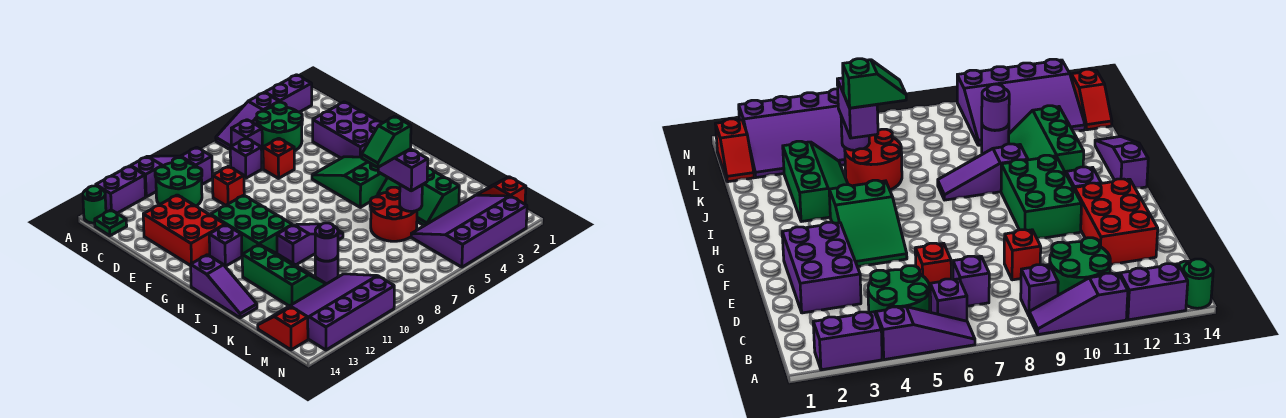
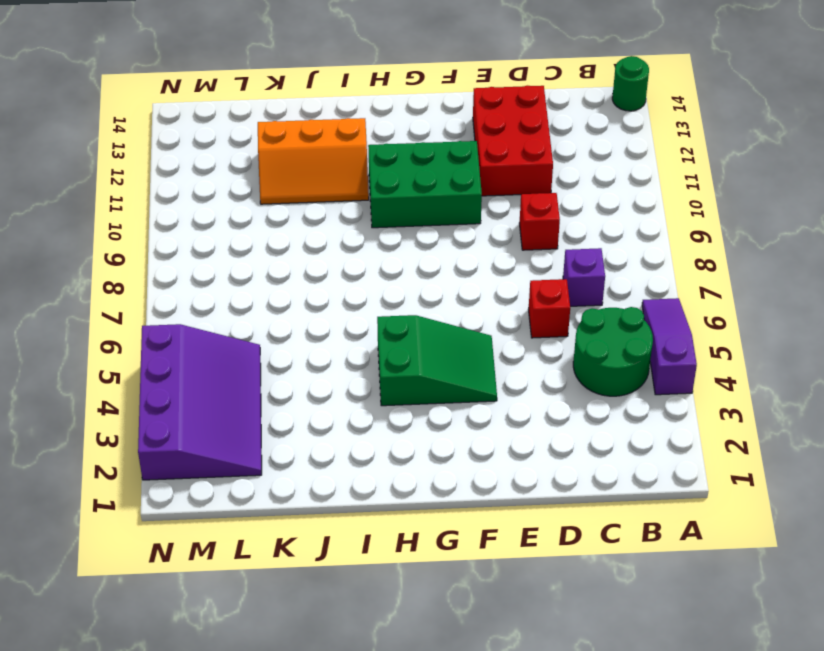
red brick D11:E13 level 1 -> red brick D12:F13 level 1
orange slope I11:K12 level 1 top 12 -> green slope I11:K12 level 1 top 12
none -> purple brick A2:A3 level 1
none -> purple slope A9:A11 level 1 top 11
none -> purple brick A12:A13 level 1
none -> purple brick B6 level 1

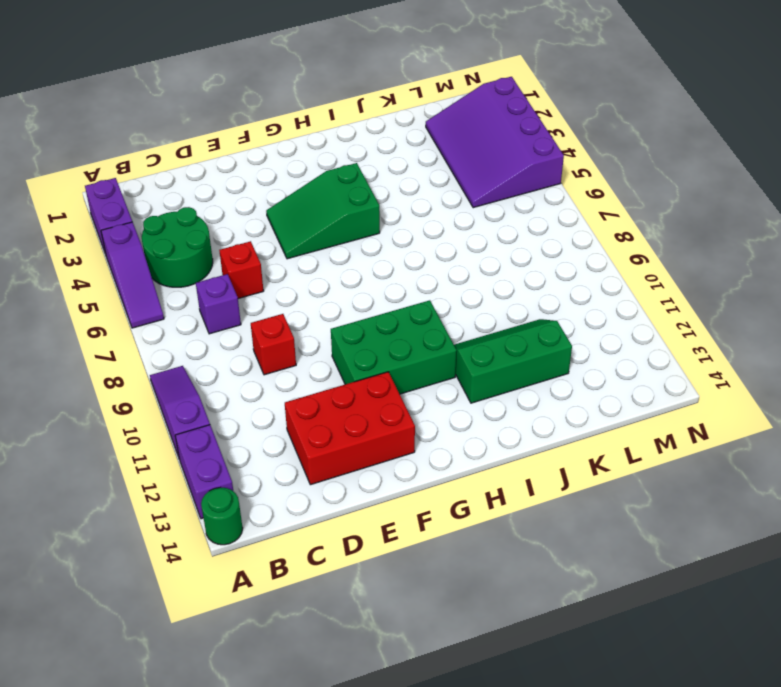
none -> purple brick B6 level 1
none -> purple brick B9 level 1
none -> green round brick B10:C11 level 1
none -> green plate B14 level 1

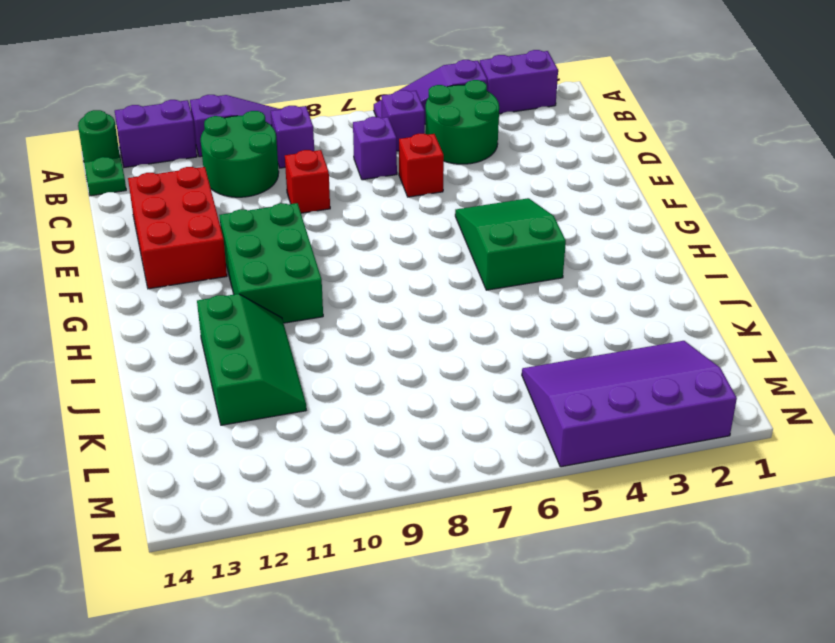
none -> purple brick D2:F3 level 1
none -> purple brick G12 level 1
none -> purple slope H14:J14 level 1 top H
none -> green slope I3:K4 level 1 top 3

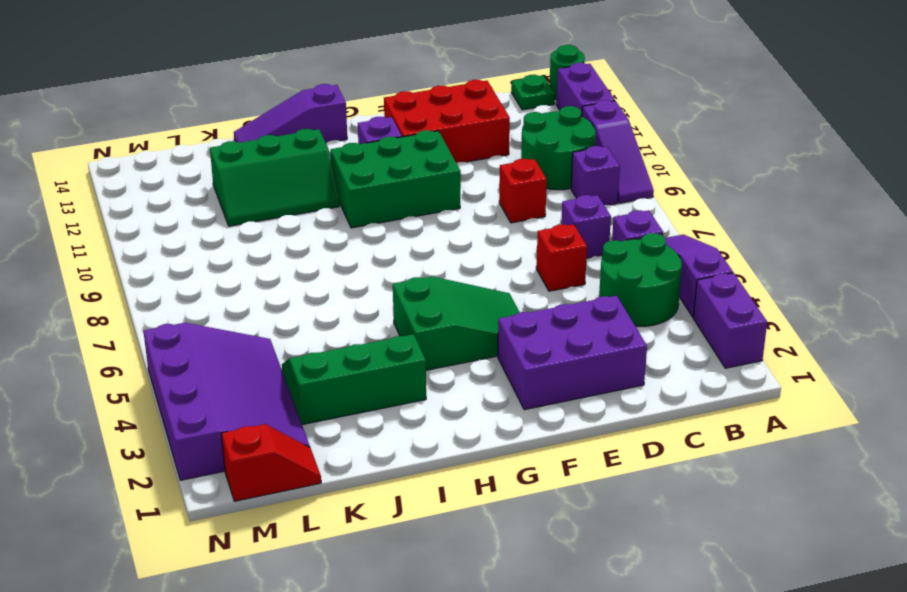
none -> purple slope I8:I10 level 1 top 10
none -> red round brick J5:K6 level 1
none -> purple round brick K10 level 1
none -> purple slope L10:N13 level 1 top N

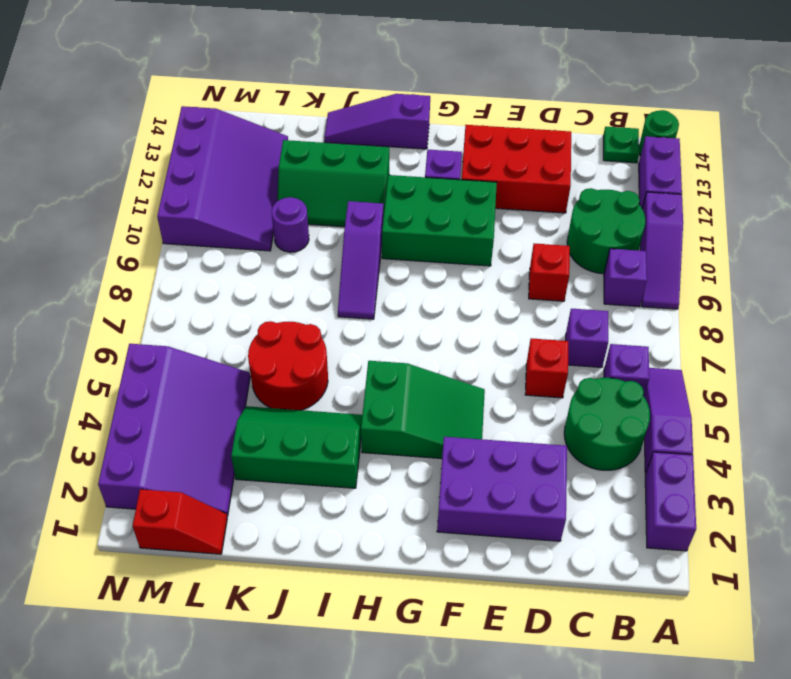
none -> red slope L14:M14 level 1 top M
none -> purple round brick K5 level 2
none -> purple round brick K10 level 2
none -> purple brick J5:K5 level 3

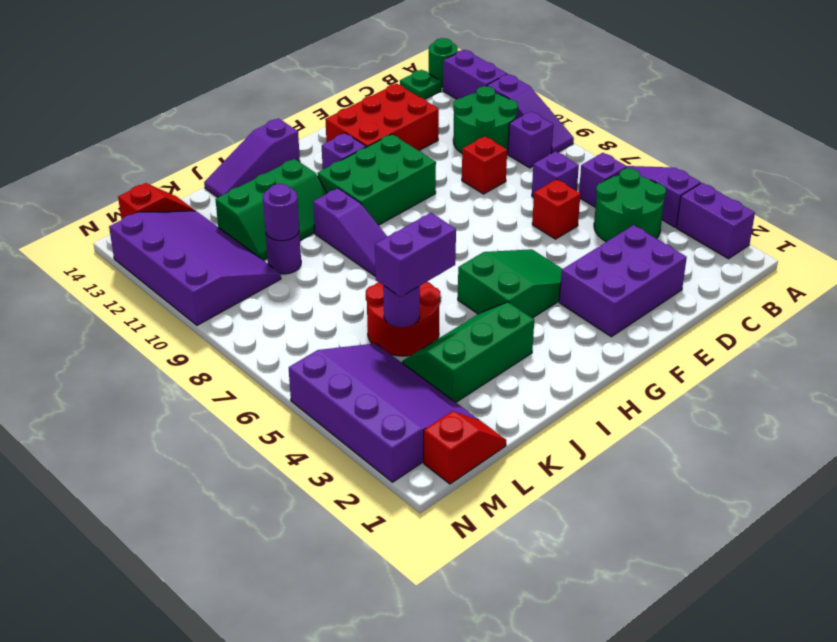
none -> green slope J5:J6 level 4 top 5

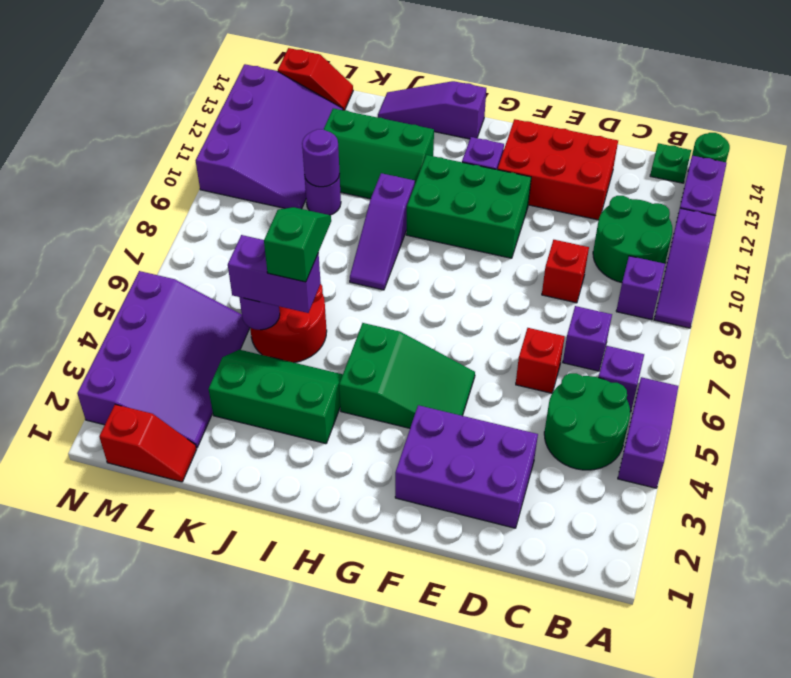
none -> purple brick A2:A3 level 1

